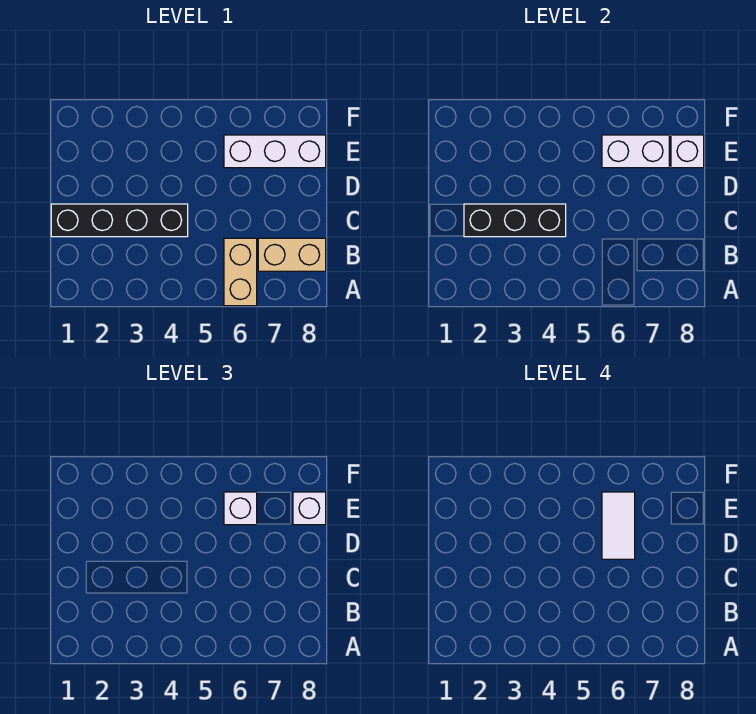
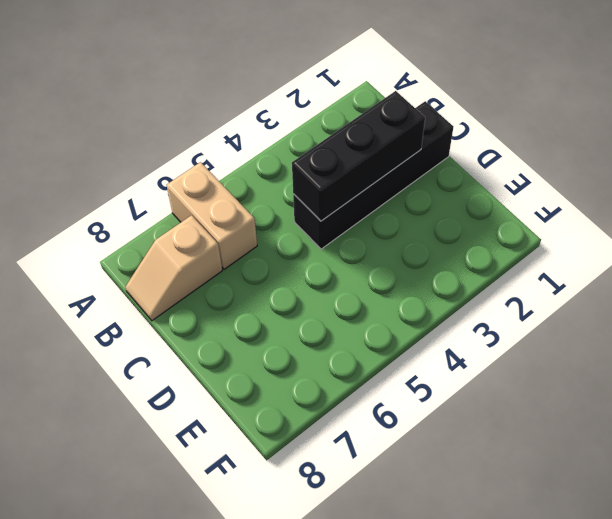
tan slope B7:B8 level 1 top 7 -> tan brick B7:B8 level 1
none -> white brick E6:E8 level 1
none -> white brick E6:E7 level 2

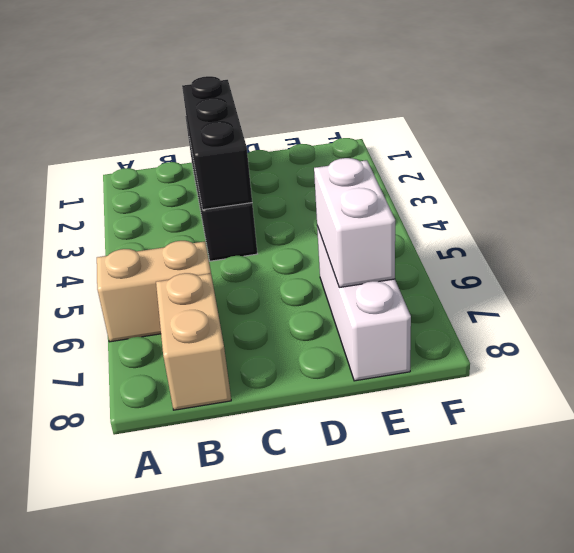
none -> white brick E8 level 2
none -> white brick E6 level 3

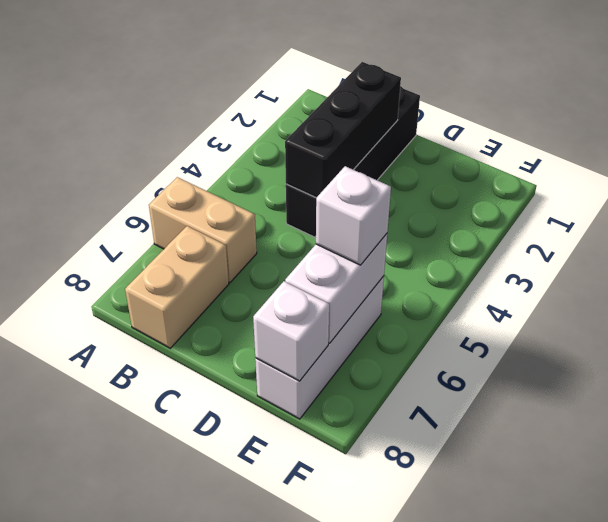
none -> white brick E8 level 3
none -> white tile D6:E6 level 4

